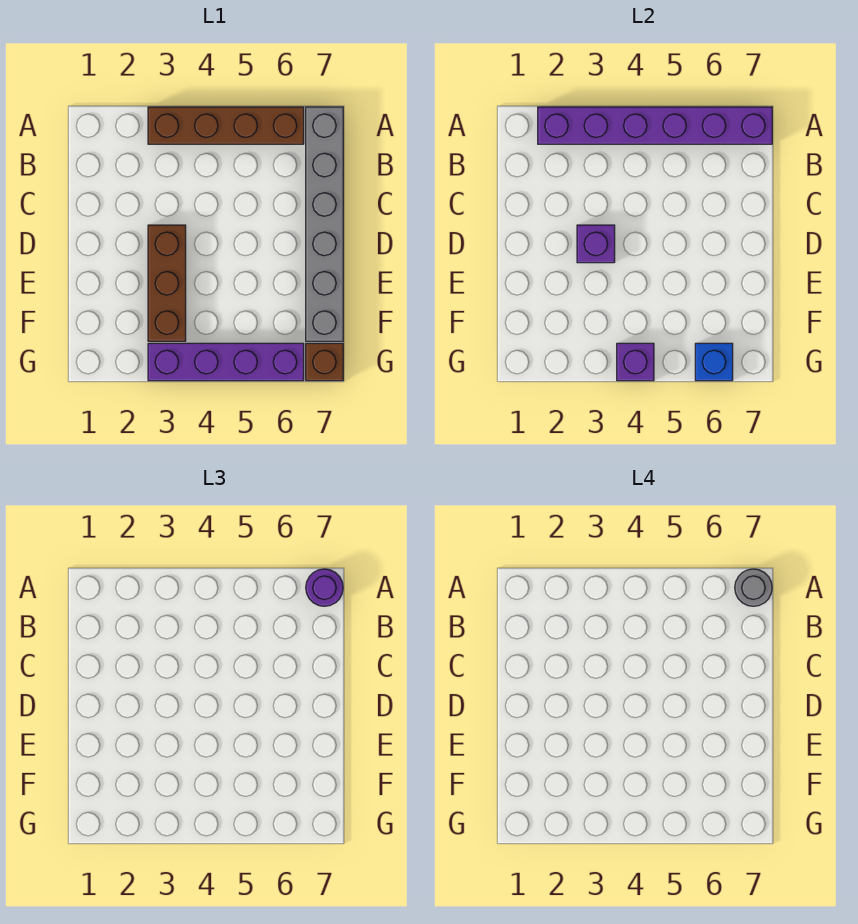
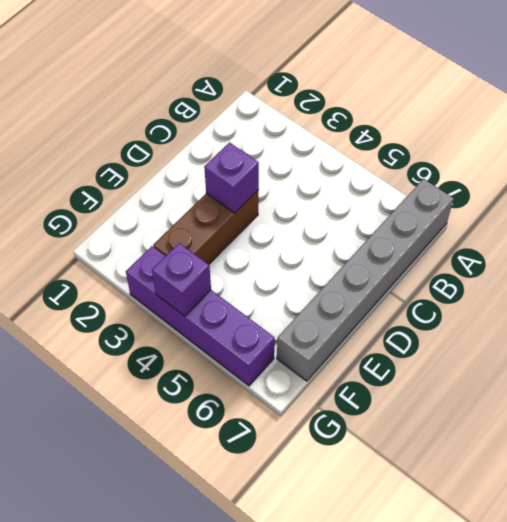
none -> brown brick A3:A6 level 1
none -> brown brick G7 level 1

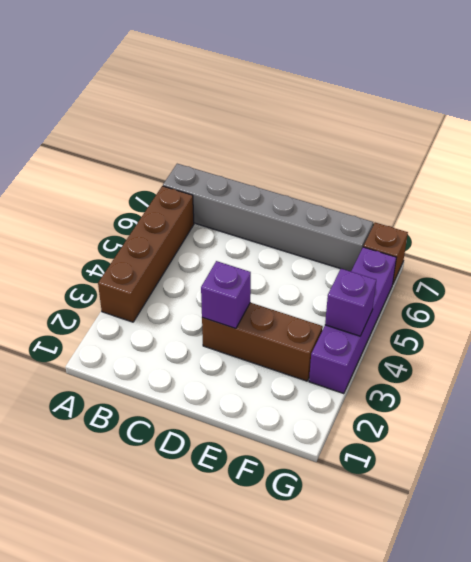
none -> purple brick A2:A7 level 2
none -> blue brick G6 level 2

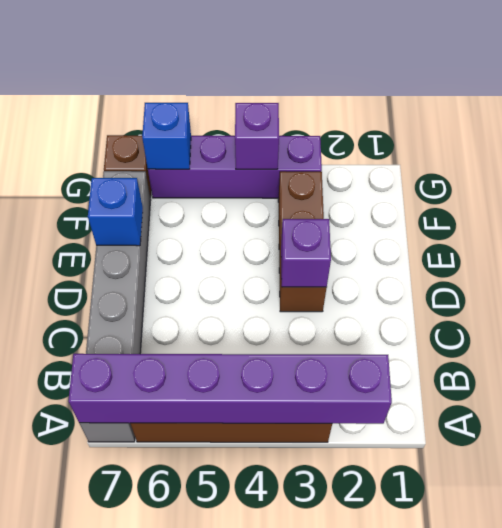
blue brick E7 level 2 -> none
none -> purple round brick A7 level 3
none -> grey round brick A7 level 4

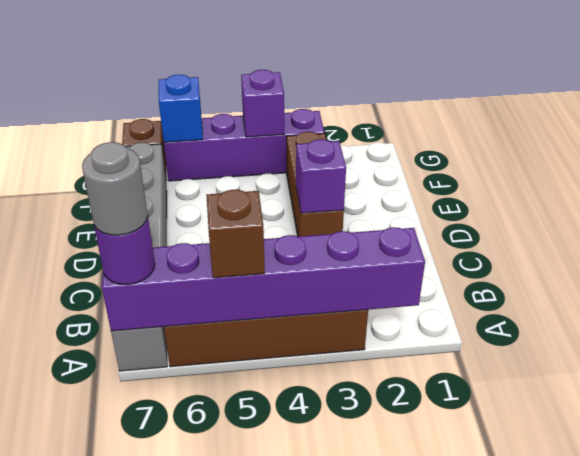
brown brick A5 level 3 -> none

